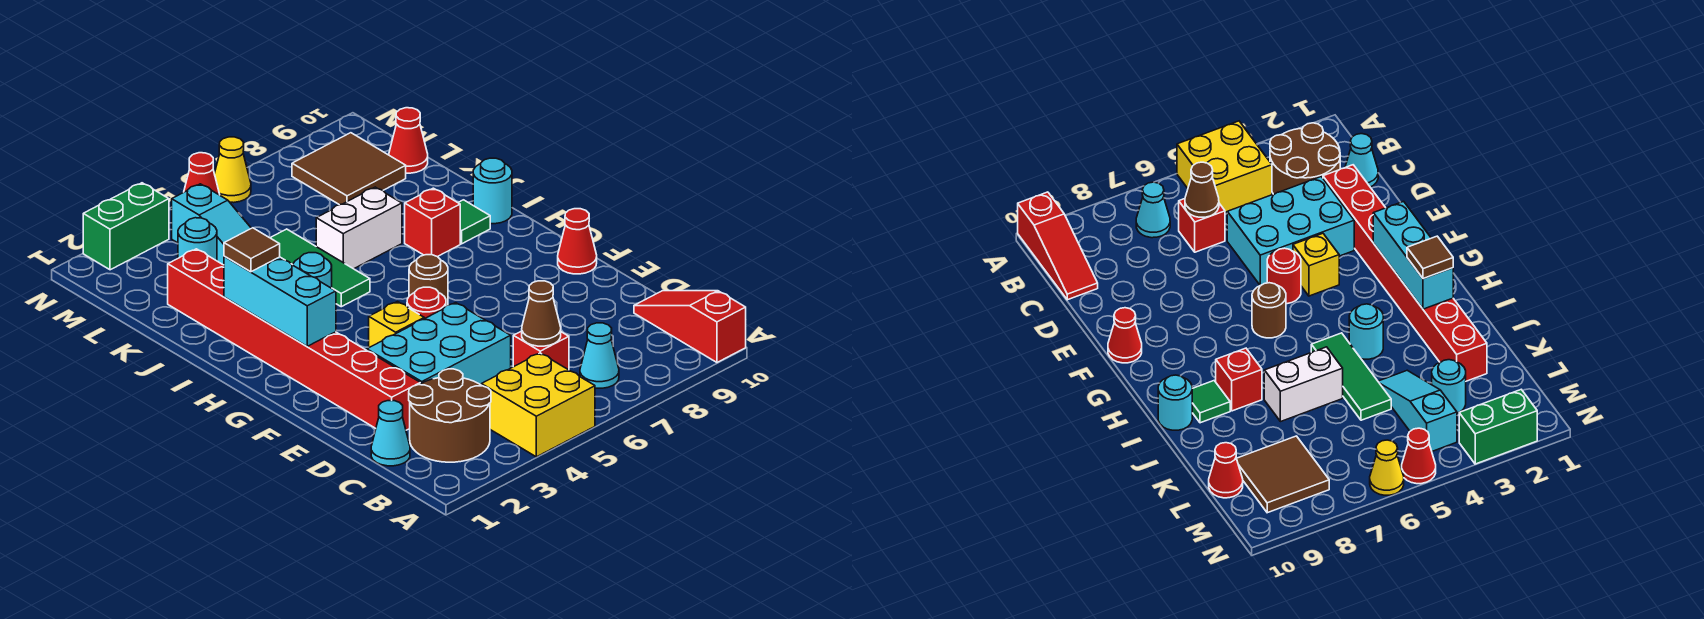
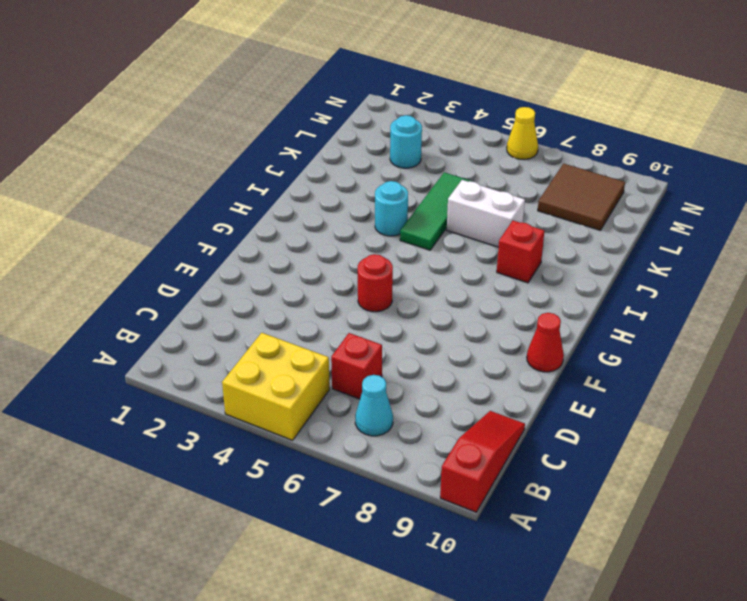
none -> brown round brick B2:C3 level 1
none -> cyan cone C1 level 1
none -> red brick D2:K2 level 1

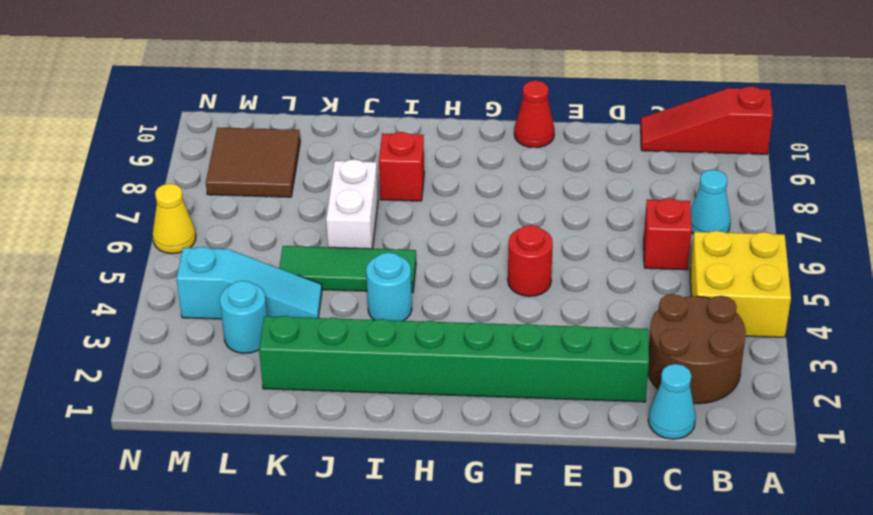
green brick D2:K2 level 1 -> red brick D2:K2 level 1
none -> cyan brick D3:E5 level 1
none -> yellow brick F4 level 1
none -> brown round brick G6 level 1

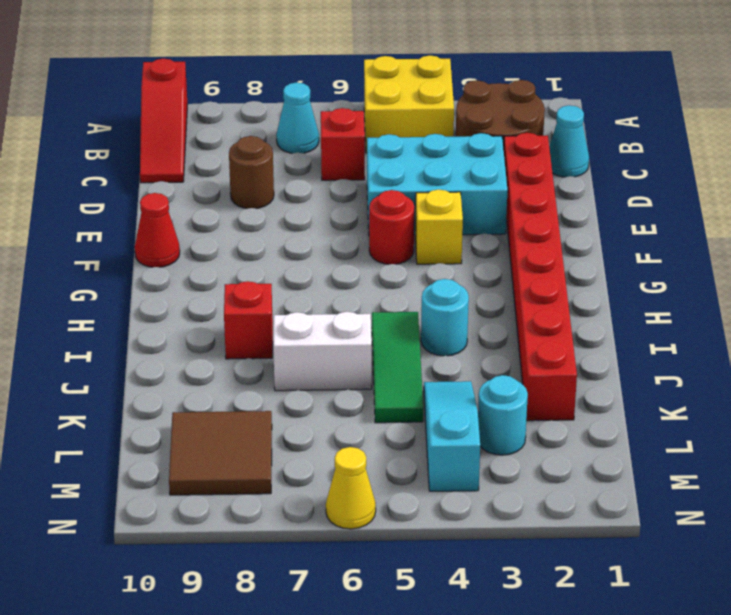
brown round brick D8 level 1 -> brown round brick G6 level 1
none -> green tile I9 level 1
none -> cyan round brick I10 level 1
none -> red cone L10 level 1

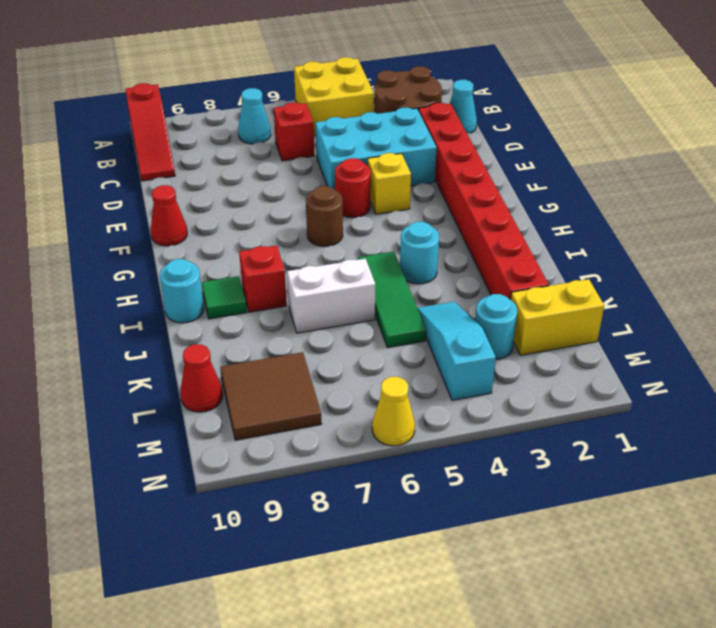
yellow brick L1:L2 level 1 -> none
none -> green brick N2:N3 level 1
none -> red cone N5 level 1
none -> brown cone C6 level 2

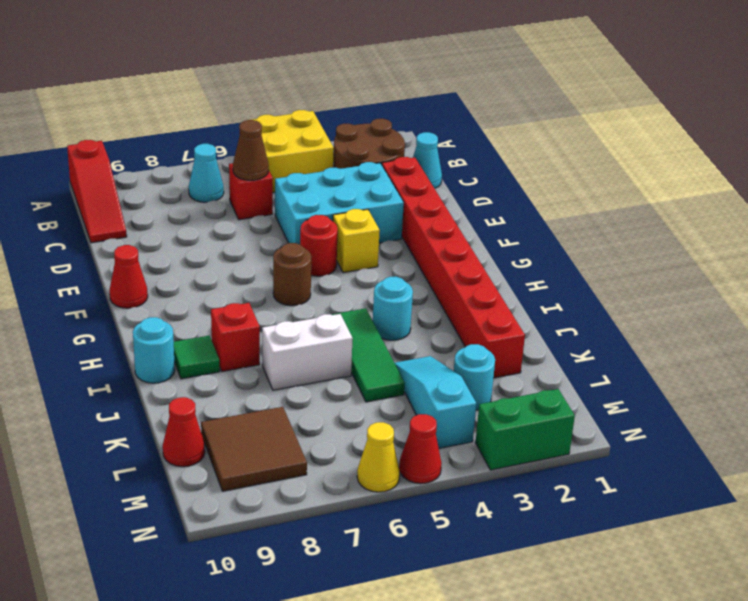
none -> cyan brick G2:I2 level 2
none -> brown tile I2 level 3

